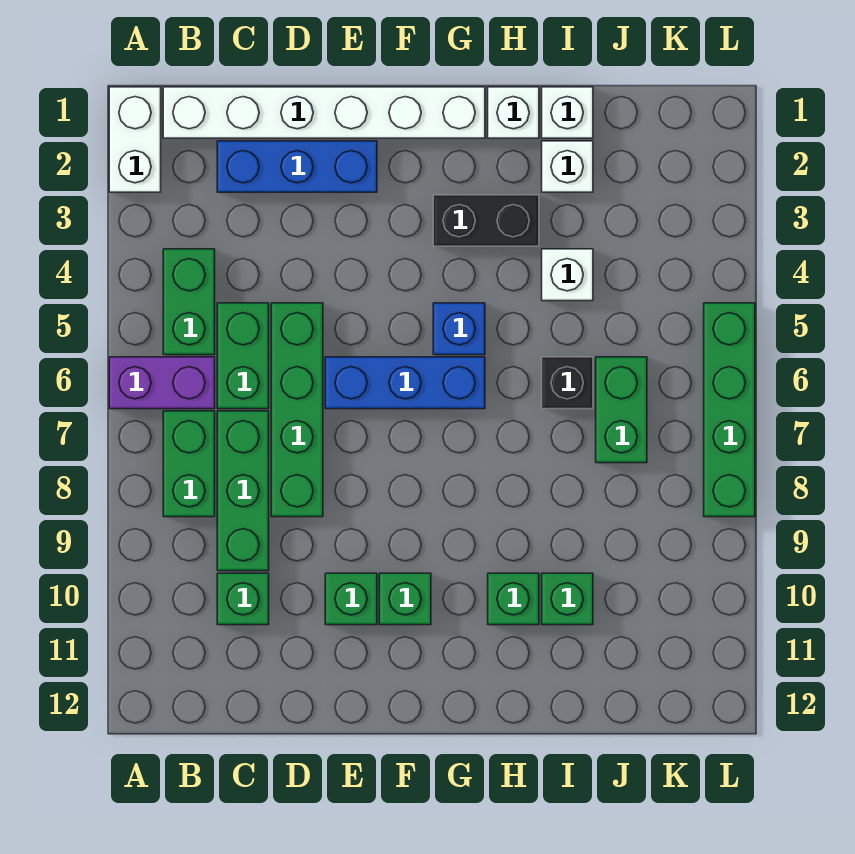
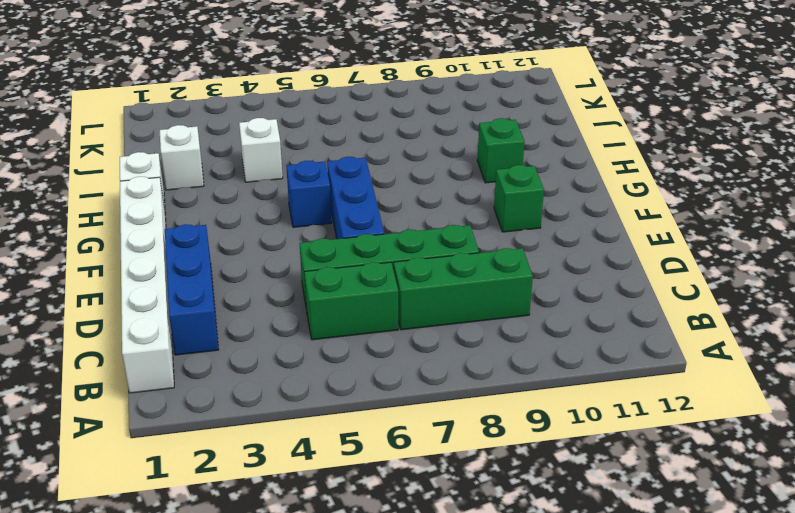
none -> white brick A1:A2 level 1
none -> purple brick A6:B6 level 1
none -> green brick B4:B5 level 1

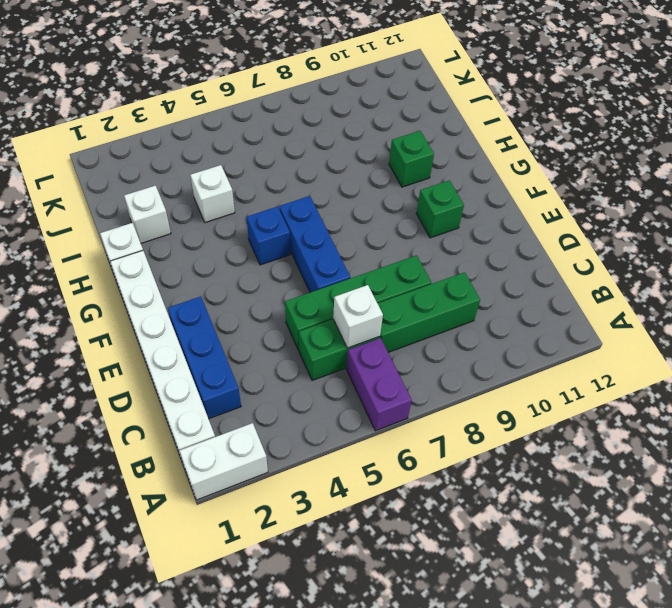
white brick C6 level 2 -> white brick I1 level 1
none -> green brick B4:B5 level 1
none -> green brick B7:B8 level 1
none -> green brick C10 level 1

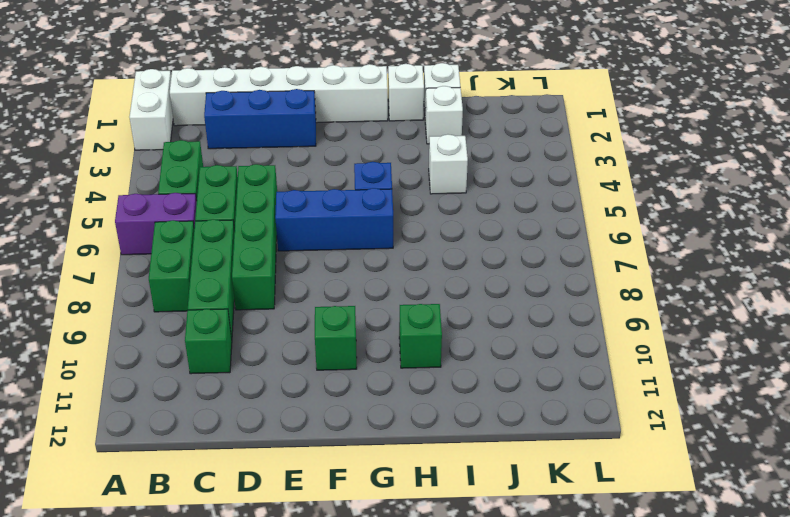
none -> green brick E10 level 1
none -> black brick G3:H3 level 1
none -> black brick I6 level 1

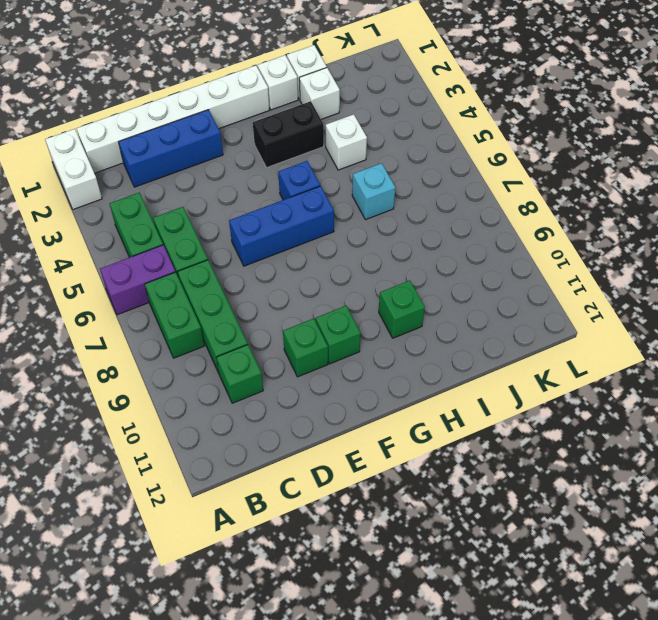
cyan brick I6 level 1 -> black brick I6 level 1
none -> green brick D5:D8 level 1
none -> green brick I10 level 1
none -> green brick J6:J7 level 1

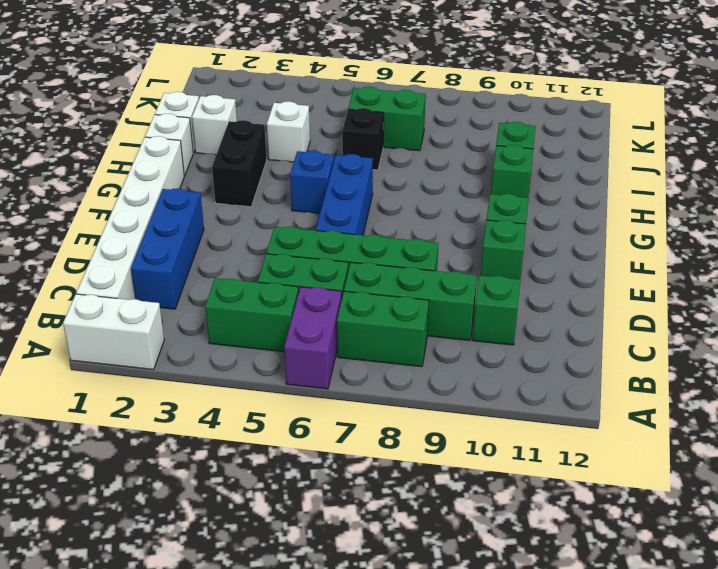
none -> green brick L5:L8 level 1

